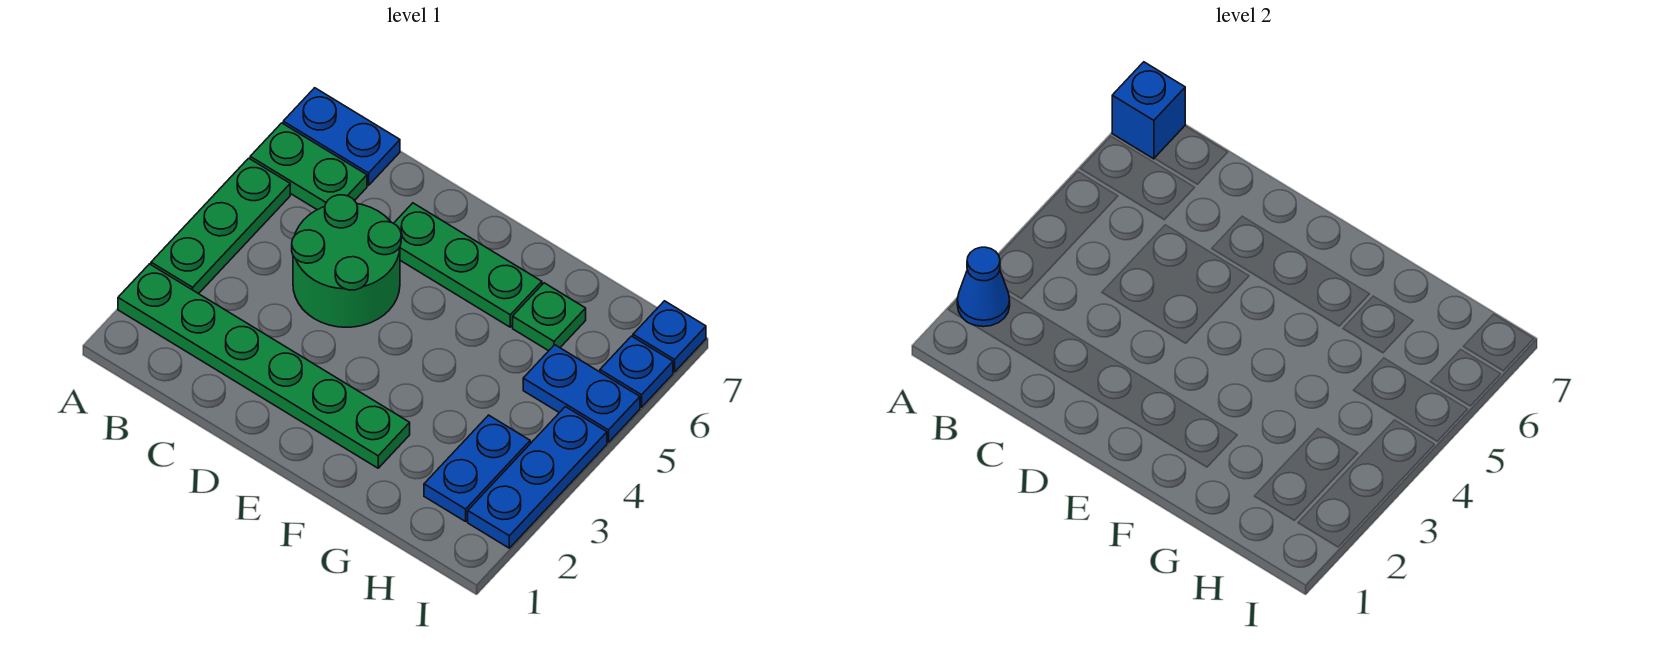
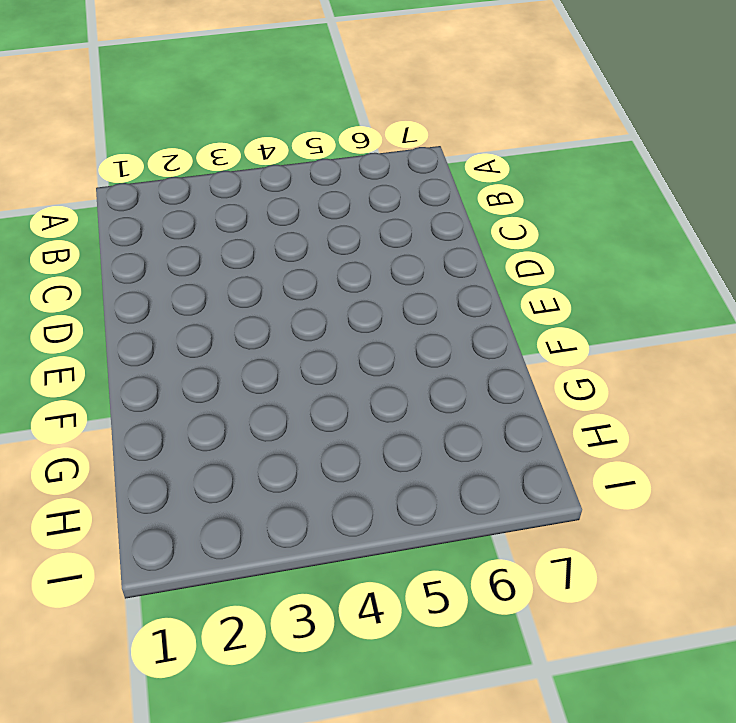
none -> green plate A2:F2 level 1
none -> green plate A3:A5 level 1
none -> green plate A6:B6 level 1

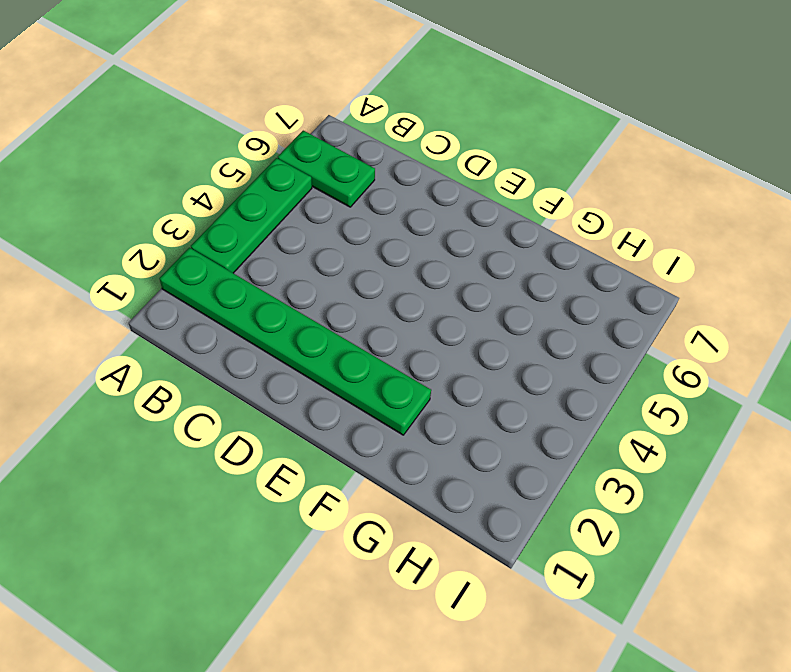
none -> blue plate A7:B7 level 1
none -> green round brick C4:D5 level 1
none -> green plate D6:F6 level 1

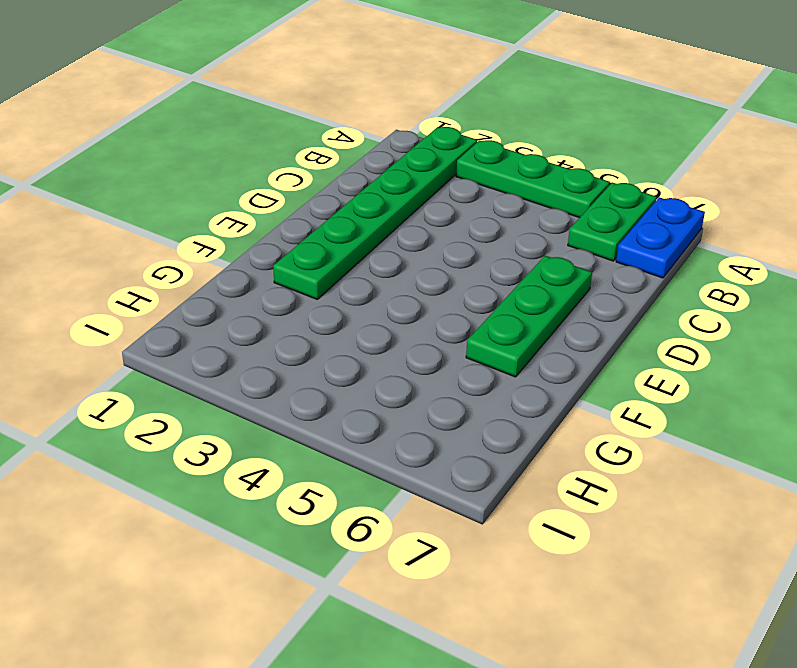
none -> green round brick C4:D5 level 1
none -> green plate G6 level 1
none -> blue plate H2:H3 level 1

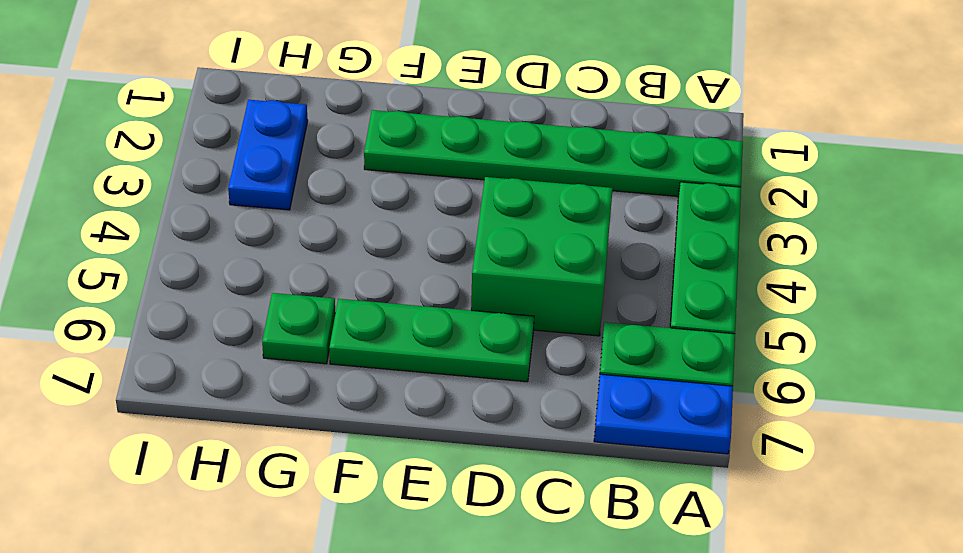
green brick C4:D5 level 1 -> green round brick C4:D5 level 1
none -> blue plate H5:I5 level 1
none -> blue plate I2:I4 level 1
none -> blue plate I6 level 1

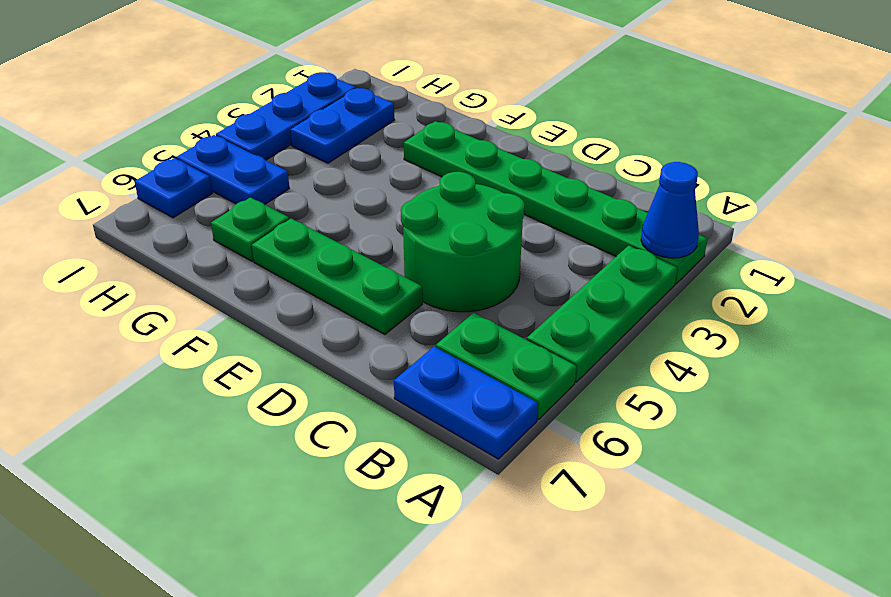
none -> blue plate I7 level 1
none -> blue brick A7 level 2

